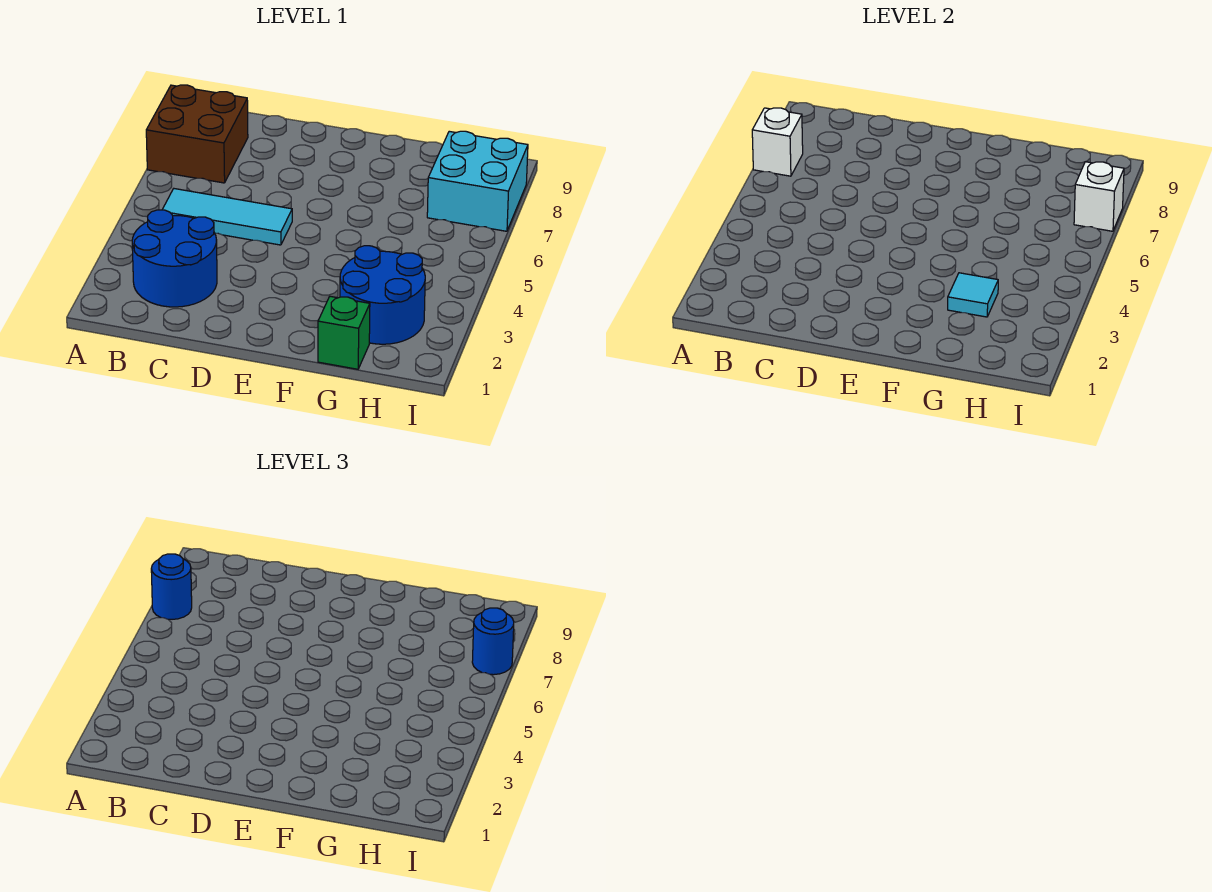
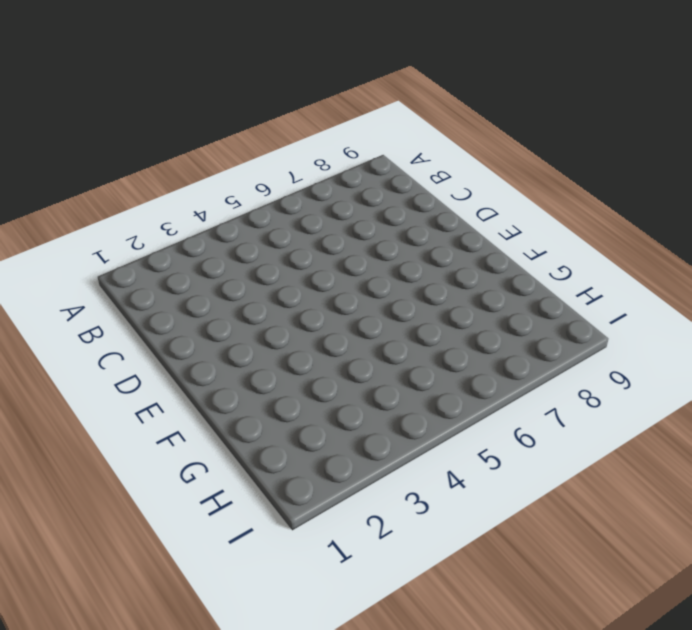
none -> brown brick A7:B8 level 1
none -> blue round brick B2:C3 level 1

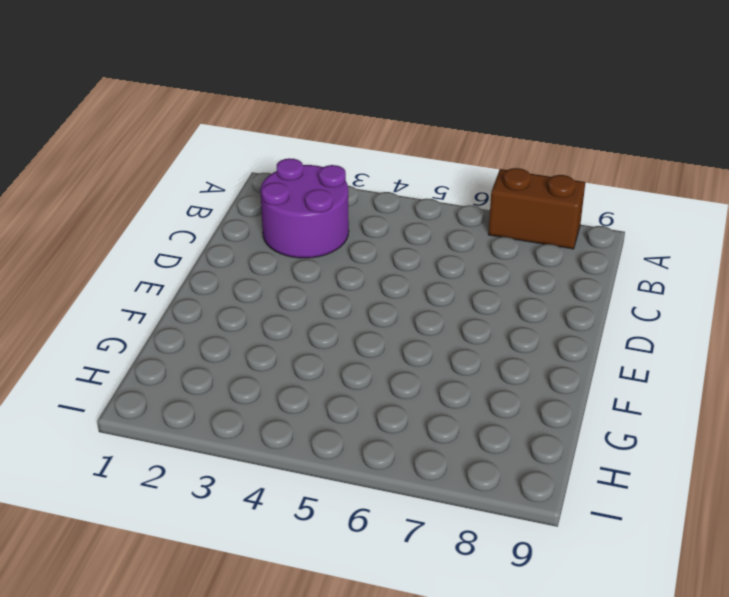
brown brick A7:A8 level 1 -> brown brick A7:B8 level 1
purple round brick B2:C3 level 1 -> blue round brick B2:C3 level 1
none -> cyan tile B5:D5 level 1
none -> green brick G1 level 1

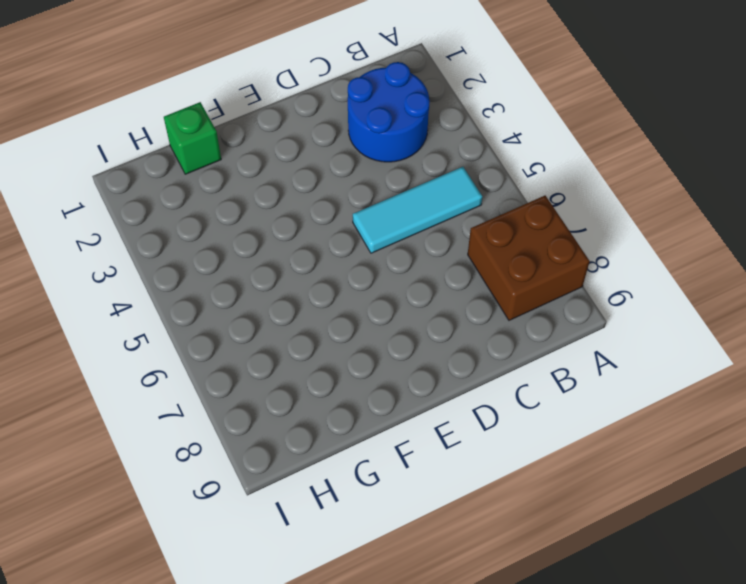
none -> blue round brick G2:H3 level 1
none -> cyan brick H7:I8 level 1

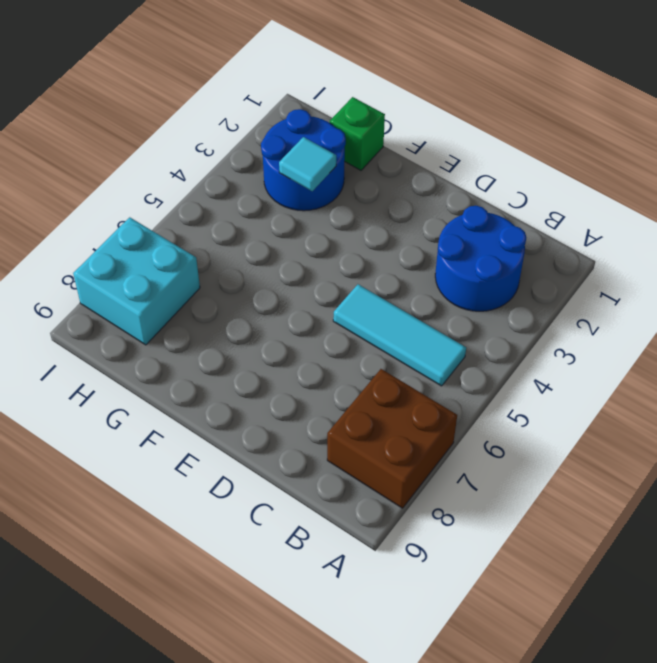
none -> white brick A7 level 2
none -> white brick I7 level 2

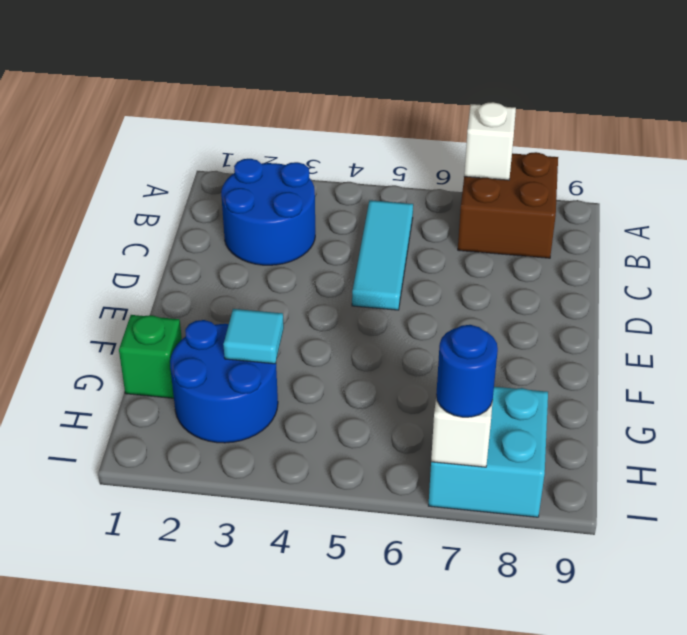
none -> blue round brick A7 level 3

